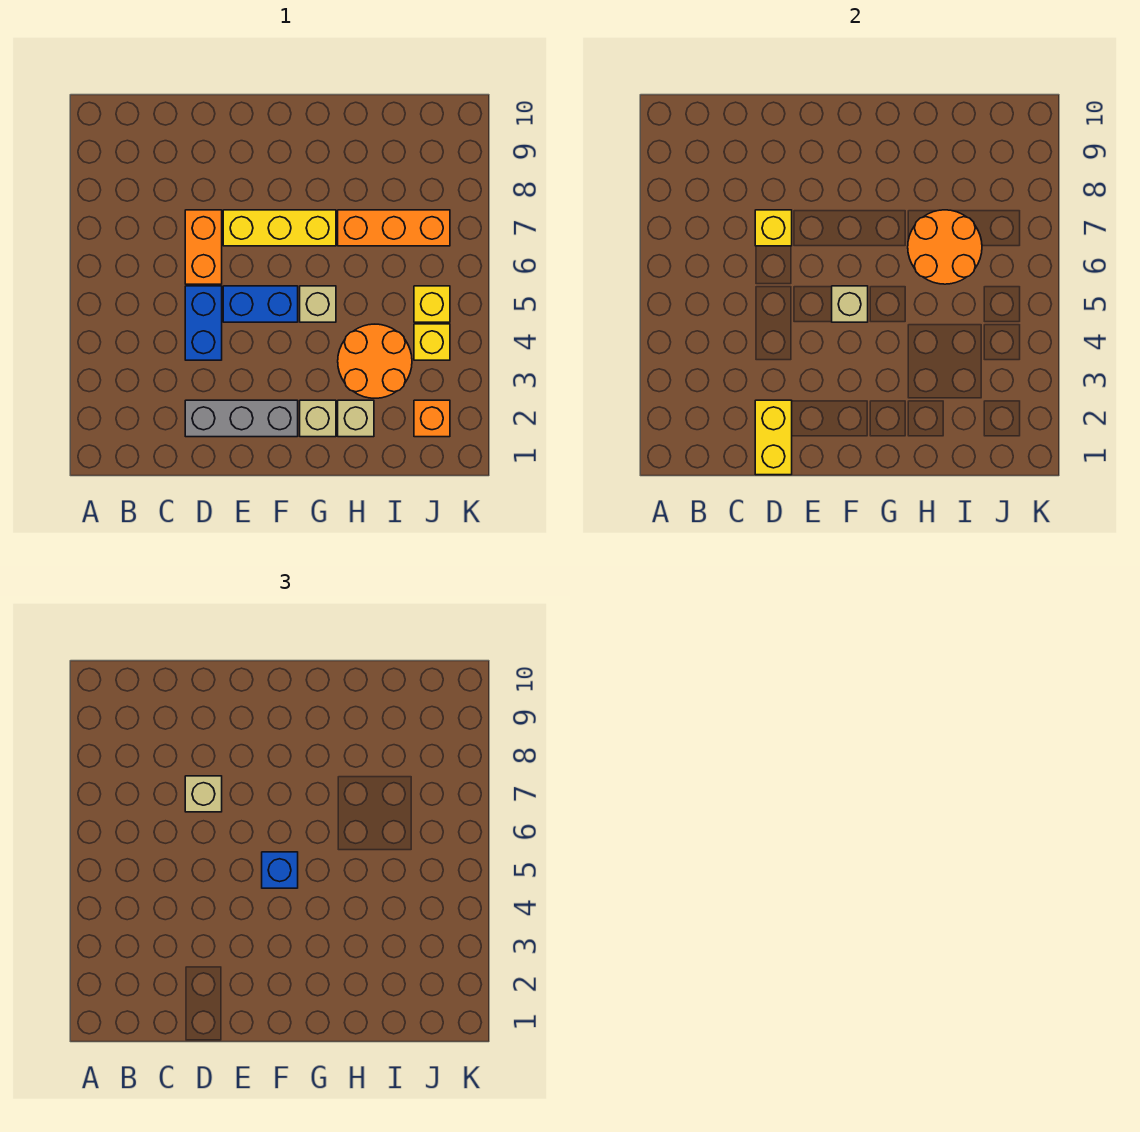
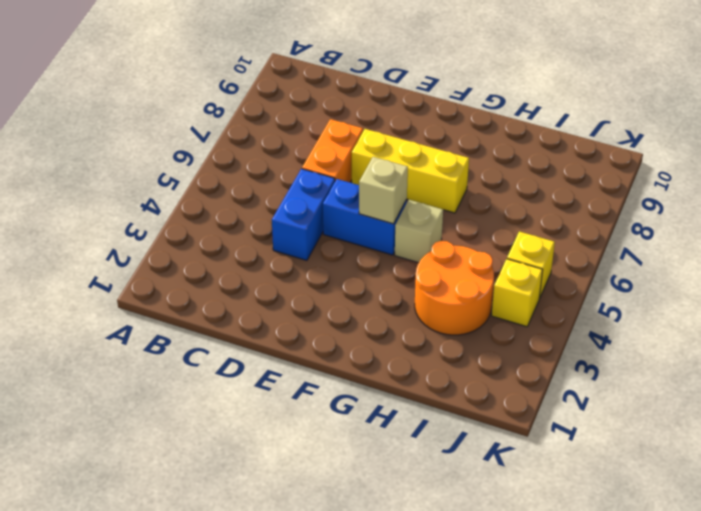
none -> grey brick D2:F2 level 1
none -> tan brick G2 level 1
none -> tan brick H2 level 1

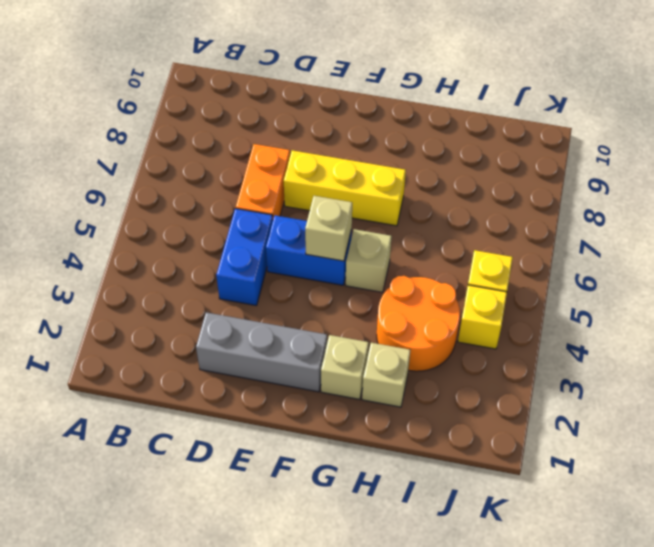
none -> orange brick H7:J7 level 1
none -> orange brick J2 level 1
none -> yellow brick D1:D2 level 2

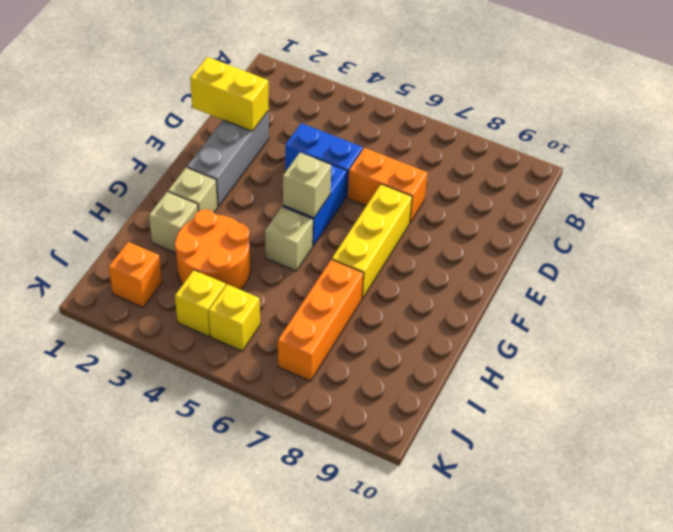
none -> yellow brick D7 level 2
none -> orange round brick H6:I7 level 2
none -> tan brick D7 level 3

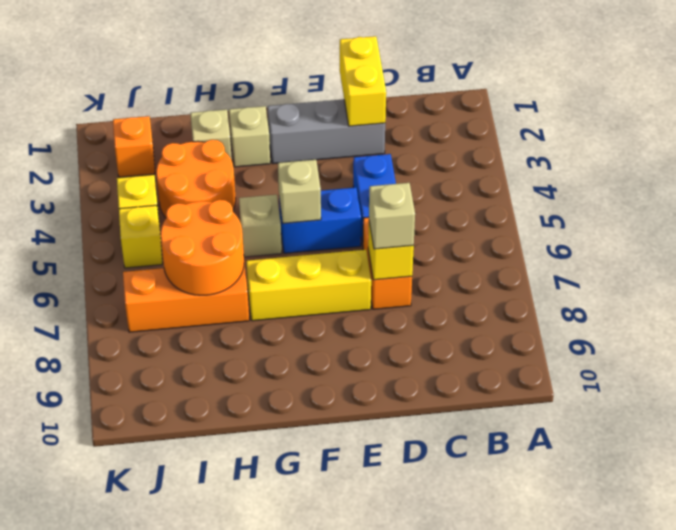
none -> blue brick F5 level 3

